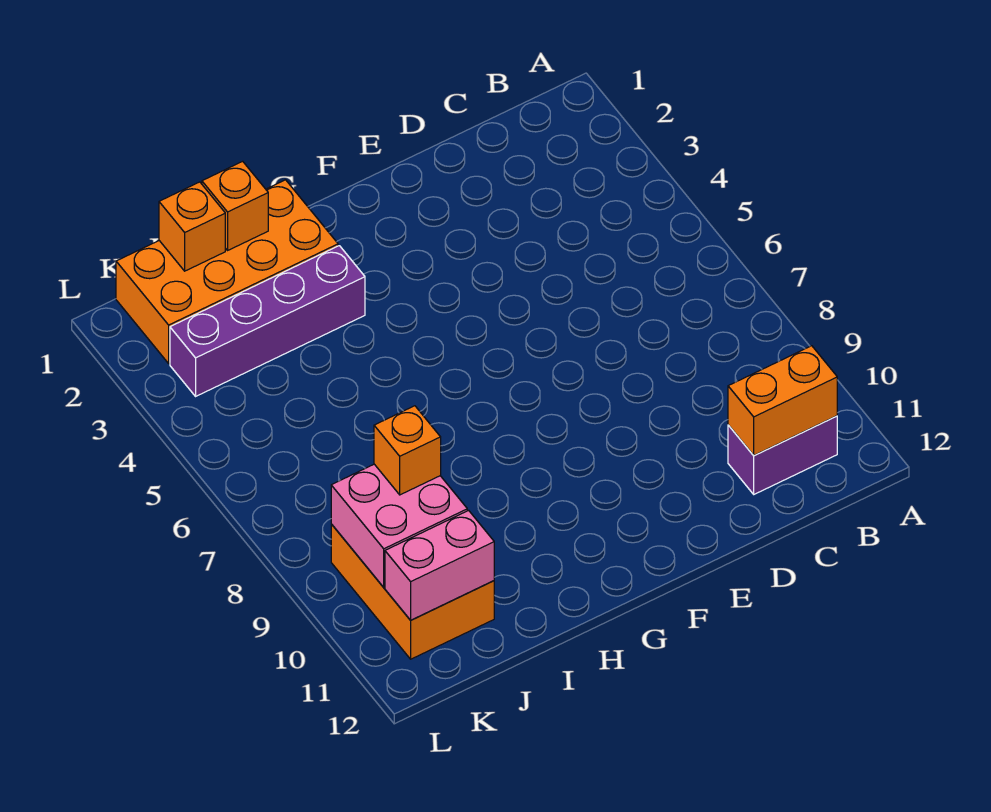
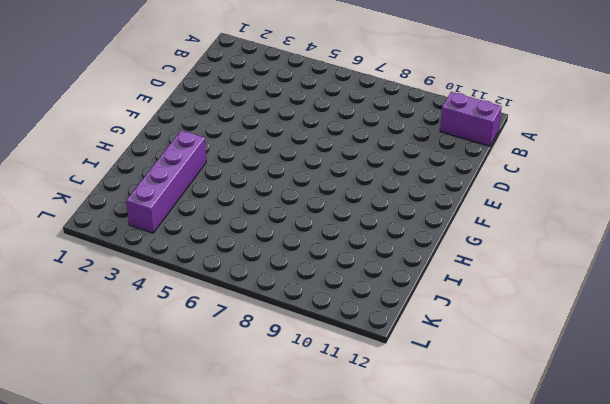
purple brick B11:B12 level 1 -> purple brick B11:C11 level 1
none -> orange brick H1:K2 level 1
none -> orange brick J9:K11 level 1

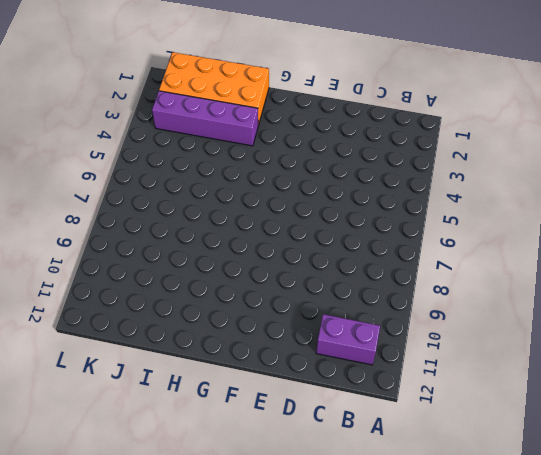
none -> orange brick J9:K11 level 1
none -> orange brick B11:C11 level 2

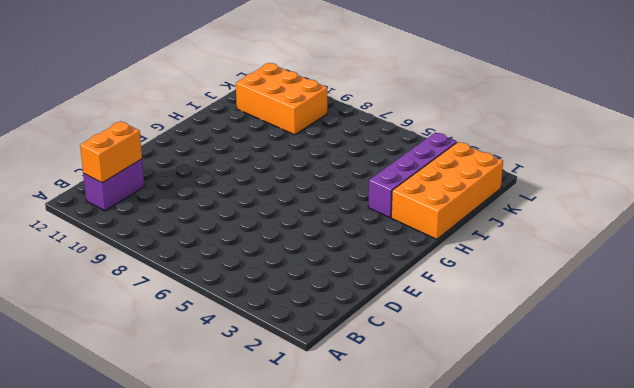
none -> orange brick I1 level 2
none -> orange brick J1 level 2

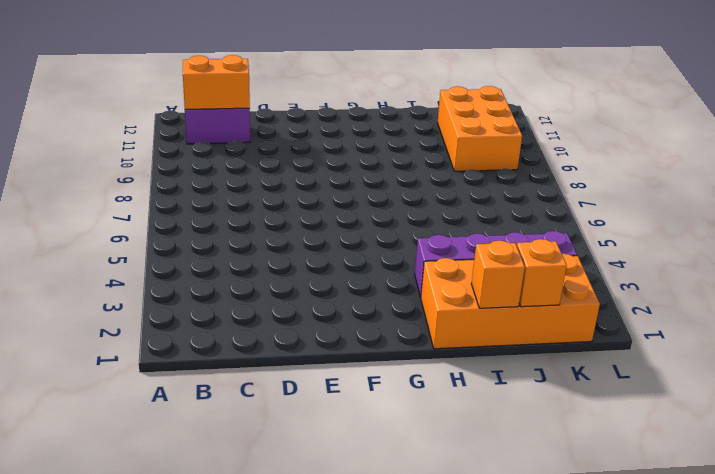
none -> pink brick J9:K10 level 2
none -> pink brick J11:K11 level 2

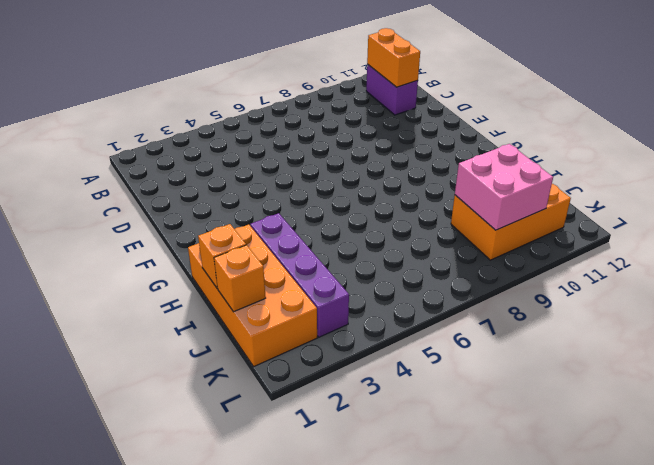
none -> pink brick J11:K11 level 2
none -> orange brick J9 level 3

